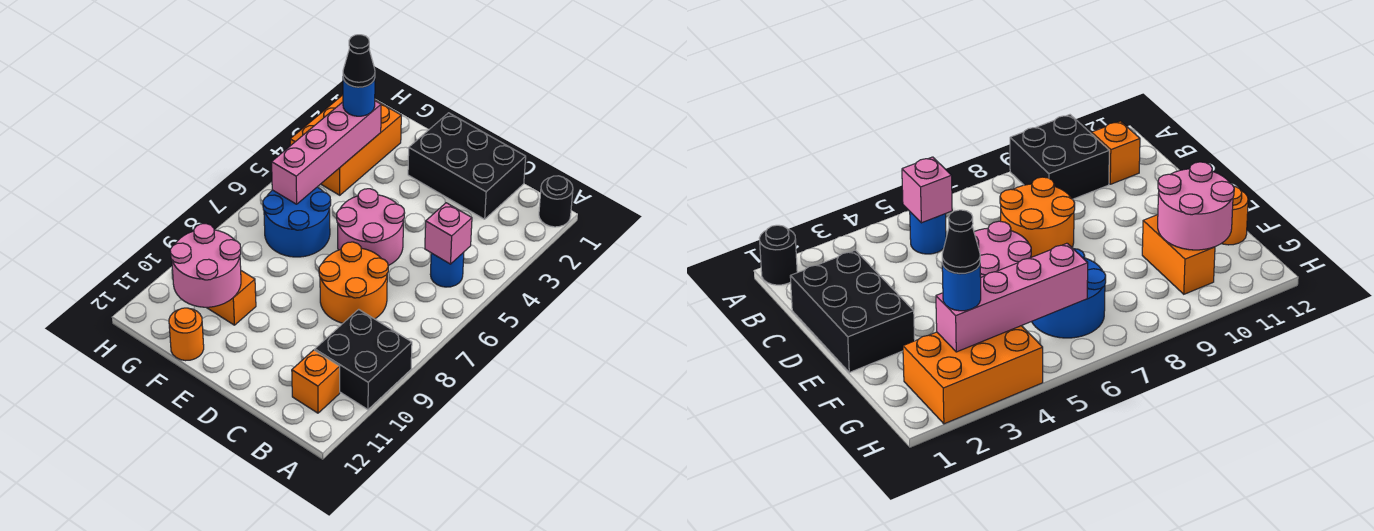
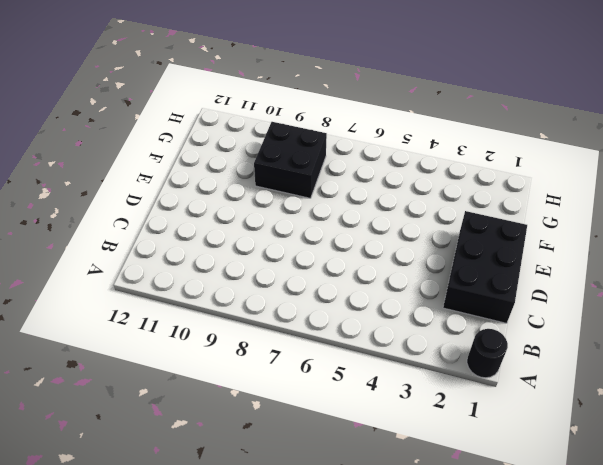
black brick F8:G9 level 1 -> black brick A9:B10 level 1
none -> blue round brick B5 level 1
none -> orange brick B11 level 1
none -> orange round brick C7:D8 level 1

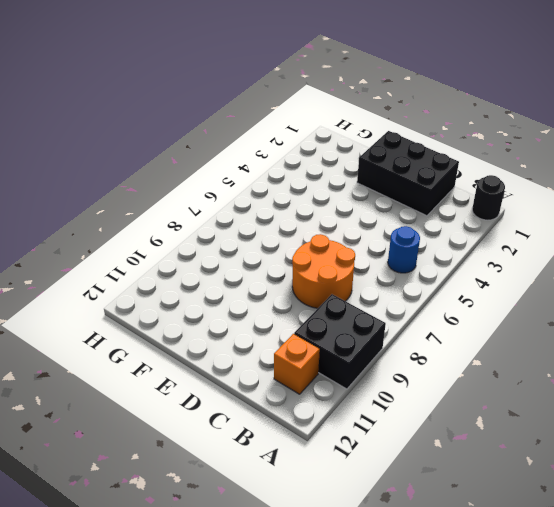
none -> pink round brick D5:E6 level 1
none -> blue round brick F6:G7 level 1
none -> orange brick F10:G10 level 1

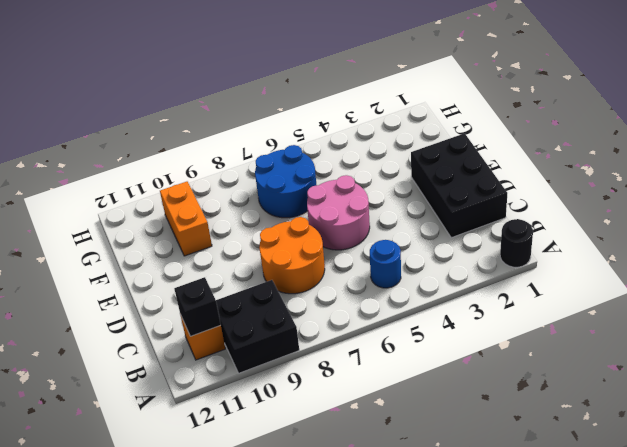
black brick B11 level 2 -> none
none -> orange round brick F12 level 1
none -> orange brick G2:H4 level 1
none -> pink brick B5 level 2

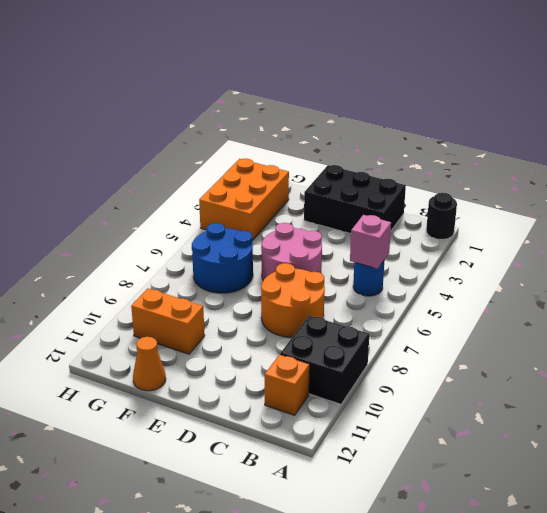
orange cone F12 level 1 -> orange round brick F12 level 1
none -> pink round brick F10:G11 level 2
none -> pink brick G3:G6 level 2
none -> blue round brick G3 level 3

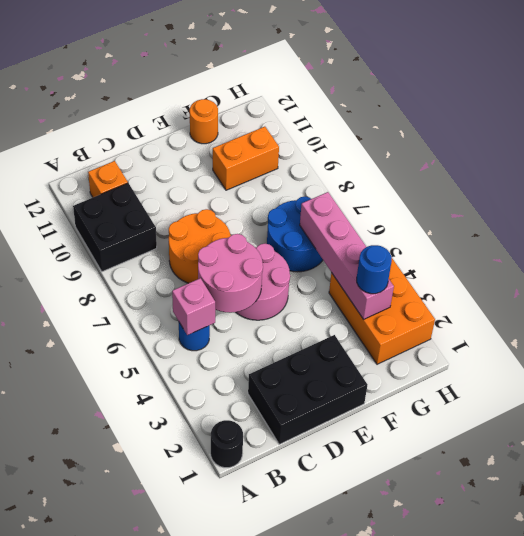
pink round brick C5:D6 level 2 -> pink round brick F10:G11 level 2
none -> black cone G3 level 4

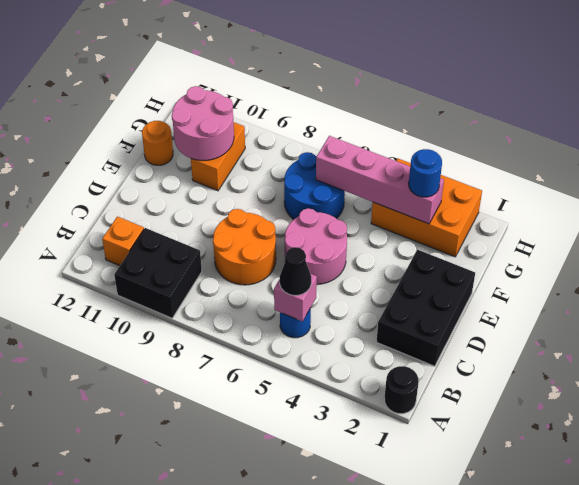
black cone B5 level 3 -> black cone G3 level 4

